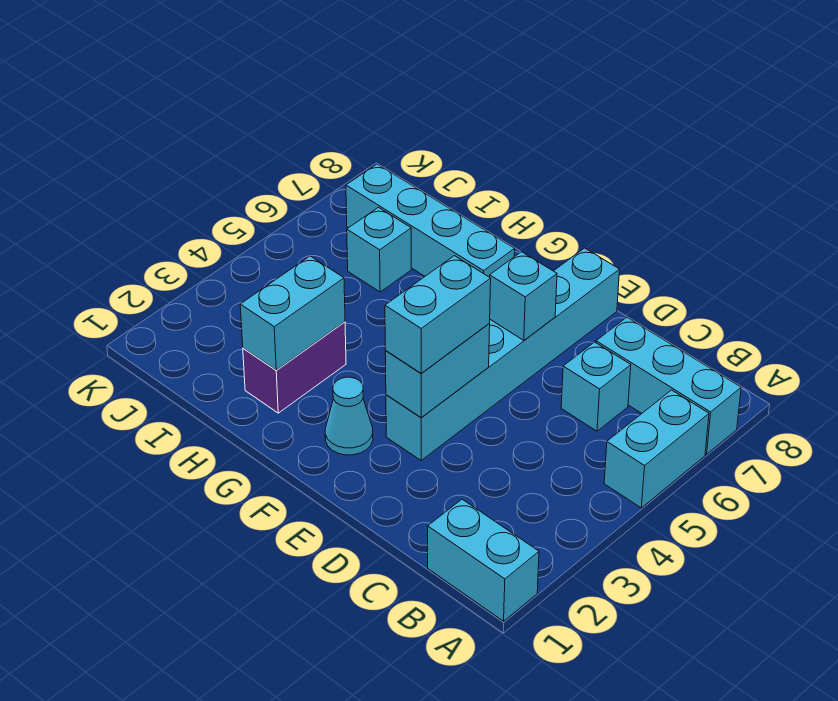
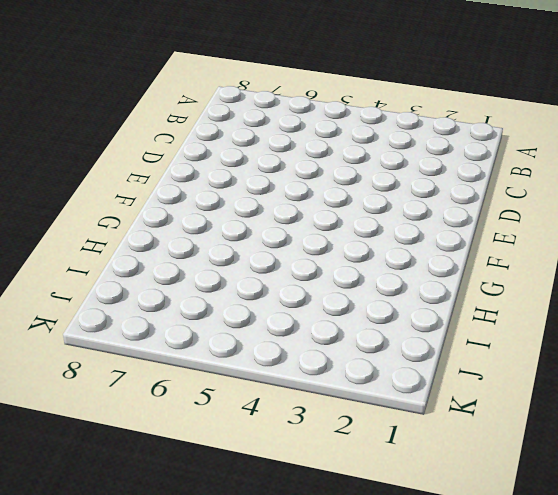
none -> cyan brick A1:B1 level 1
none -> cyan brick A5:A6 level 1
none -> cyan brick A7:C7 level 1

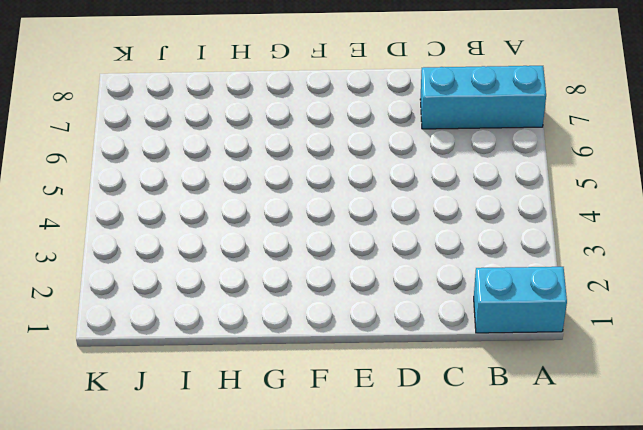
none -> cyan brick A5:A6 level 1
none -> cyan brick C6 level 1
none -> cyan brick E3:E8 level 1

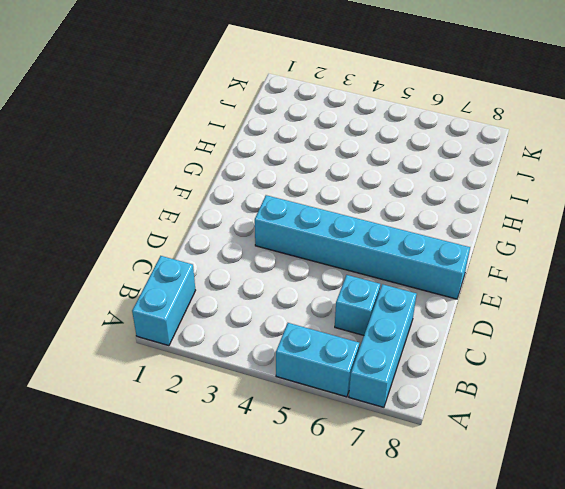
none -> cyan cone F2 level 1
none -> cyan brick G7:J7 level 1
none -> purple brick H2:H3 level 1

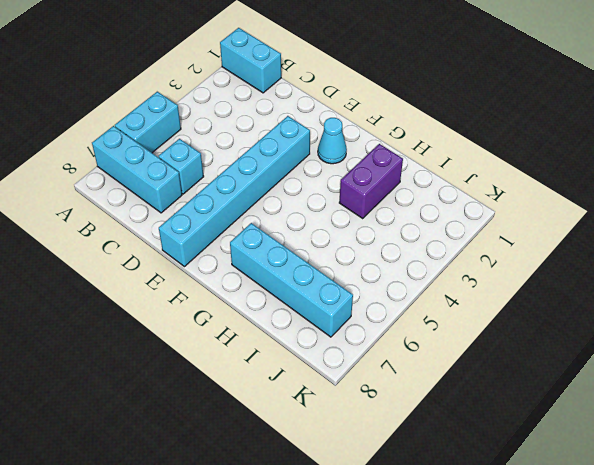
none -> cyan brick I6 level 1
none -> cyan brick E3:E4 level 2
none -> cyan brick E6 level 2

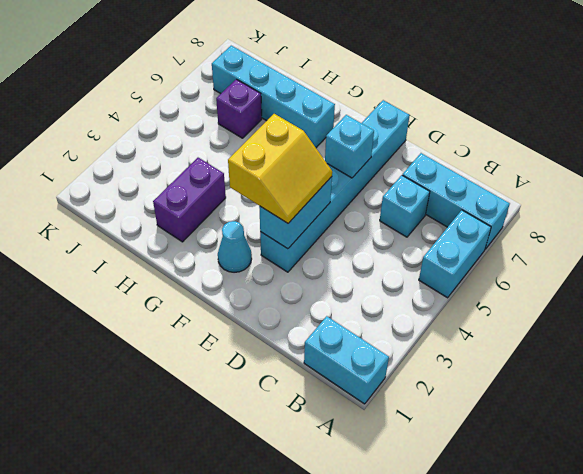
yellow slope E3:F4 level 3 top F -> cyan brick E3:E4 level 3
purple brick I6 level 1 -> cyan brick I6 level 1
none -> cyan brick H2:H3 level 2

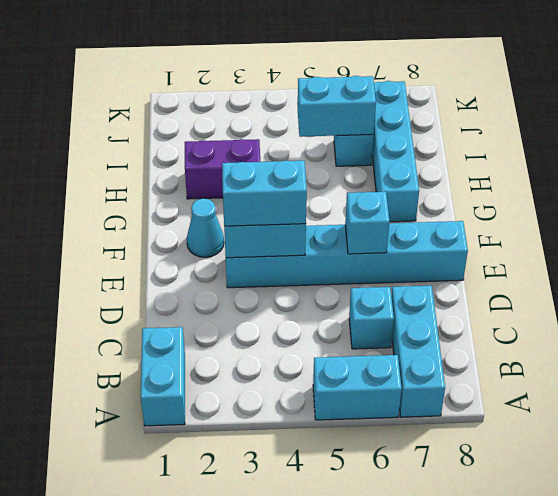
cyan brick I5:I6 level 2 -> cyan brick H2:H3 level 2

